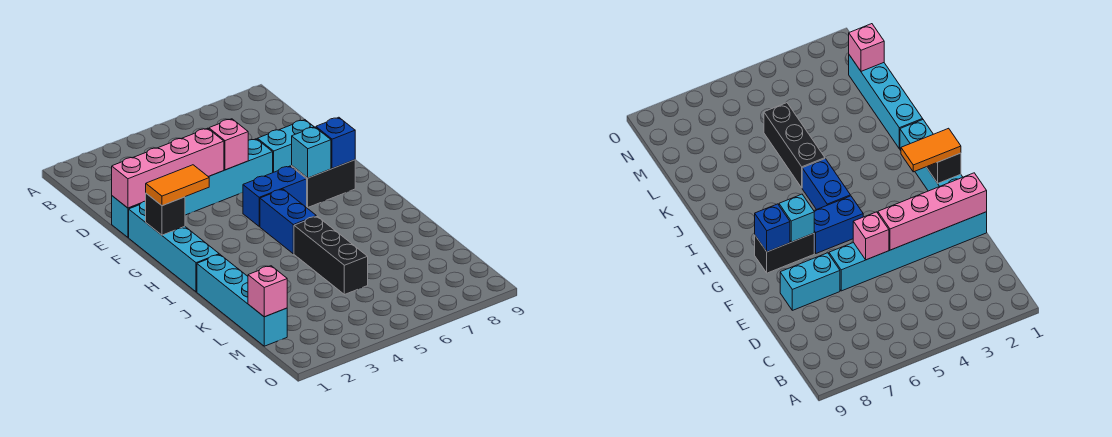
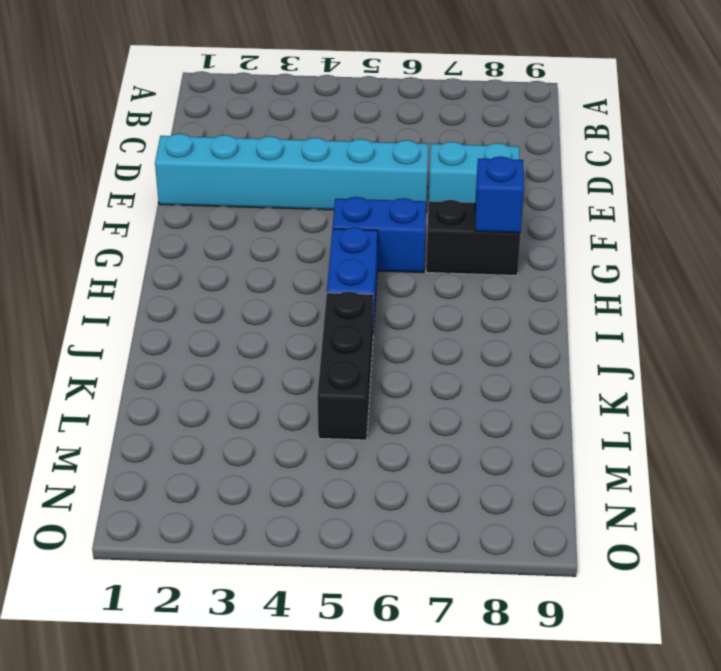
none -> cyan brick F1:I1 level 1
none -> cyan brick J1:M1 level 1
none -> pink brick E1:E4 level 2

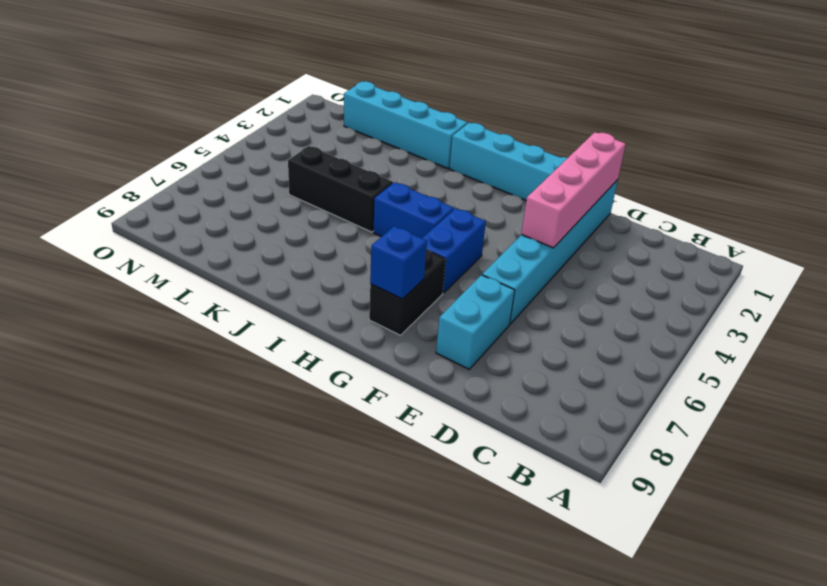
none -> pink brick E5 level 2
none -> black brick G1 level 2
none -> cyan brick G7 level 2

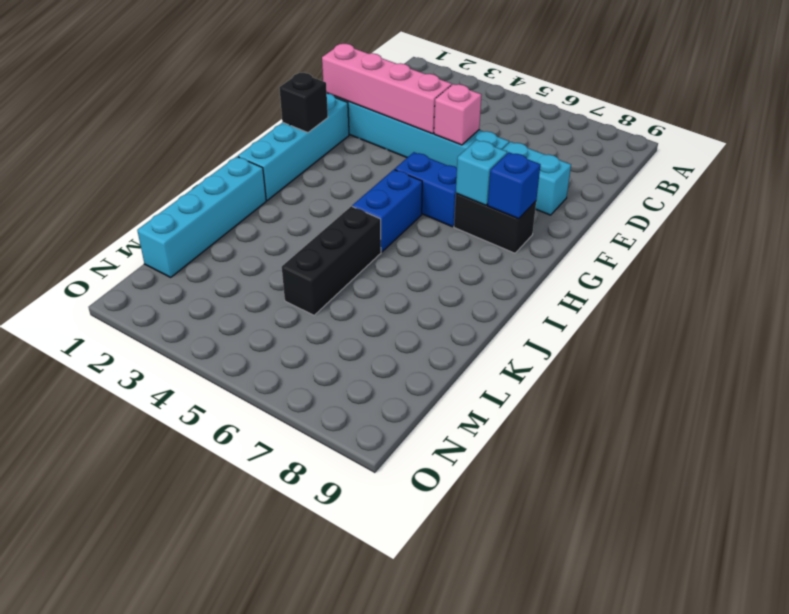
none -> pink brick M1 level 2
none -> orange tile G1:G2 level 3

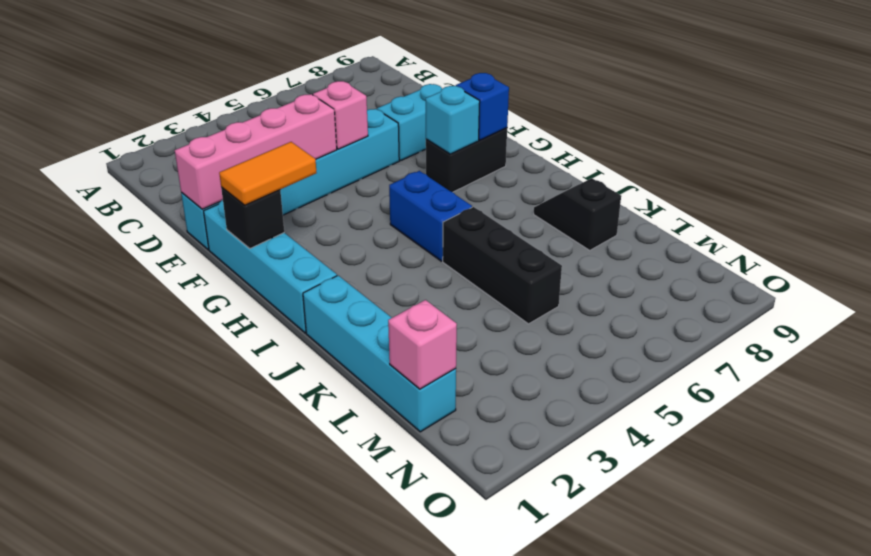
black slope J8:K8 level 1 top K -> none
none -> blue brick G5:G6 level 1

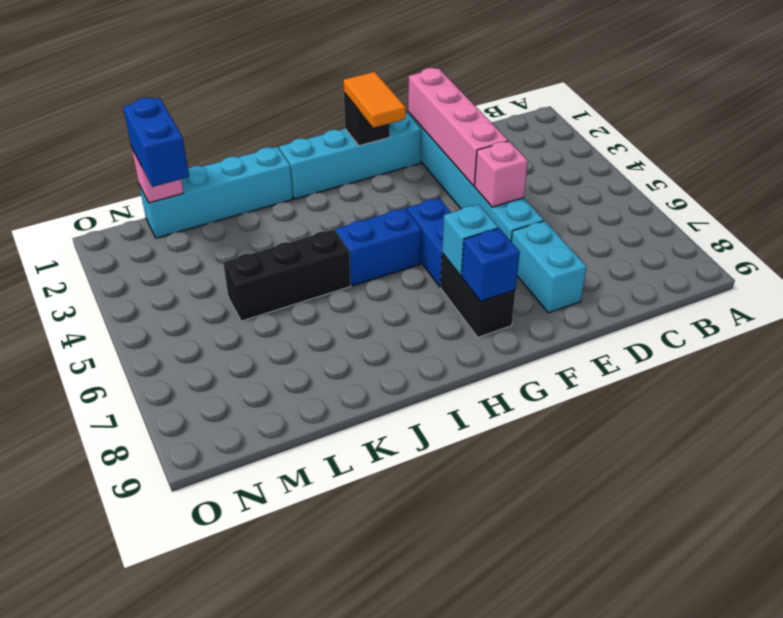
blue brick M1:M2 level 3 -> none

